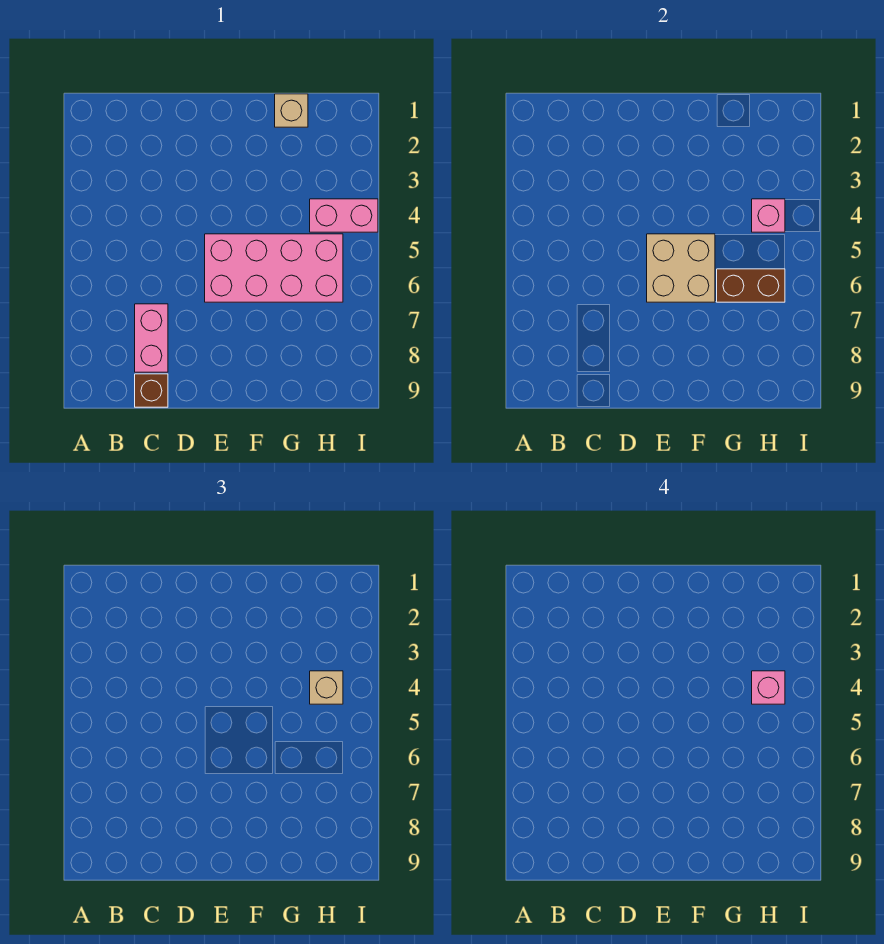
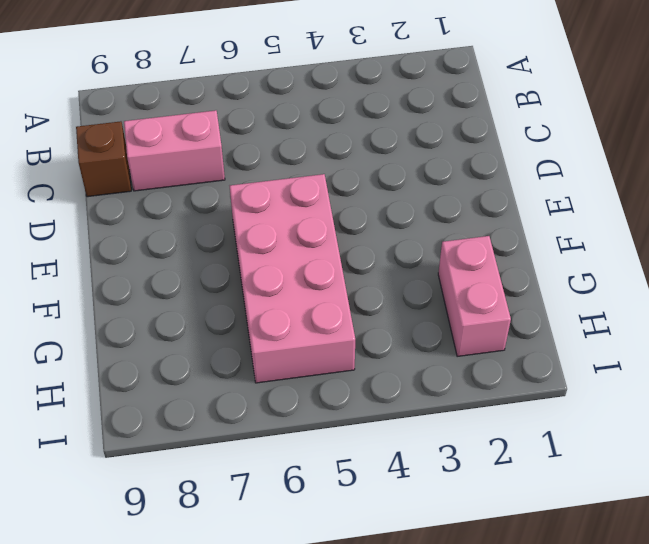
pink brick G2:H2 level 1 -> pink brick H4:I4 level 1
none -> tan brick G1 level 1
none -> tan brick E5:F6 level 2

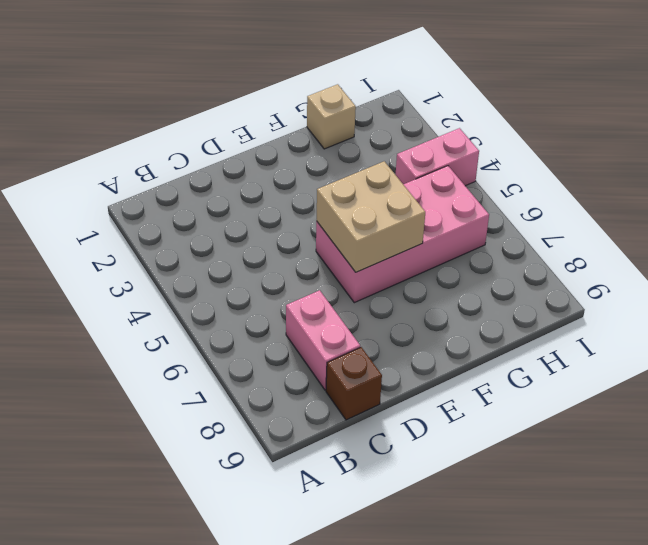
none -> brown brick G6:H6 level 2
none -> pink brick H4 level 2

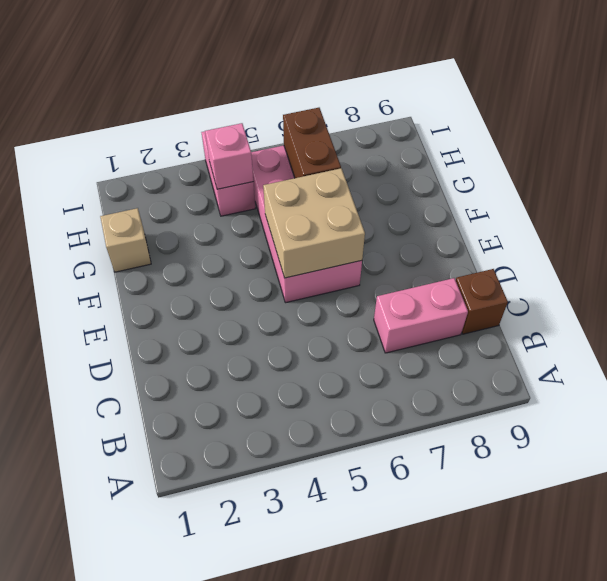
none -> tan brick H4 level 3
none -> pink brick H4 level 4

